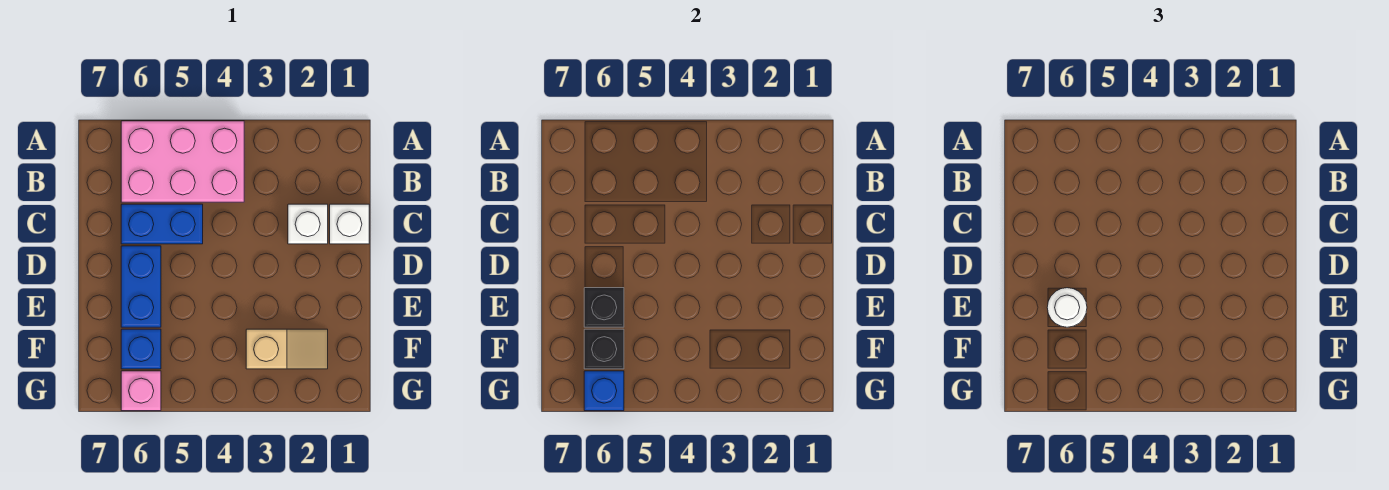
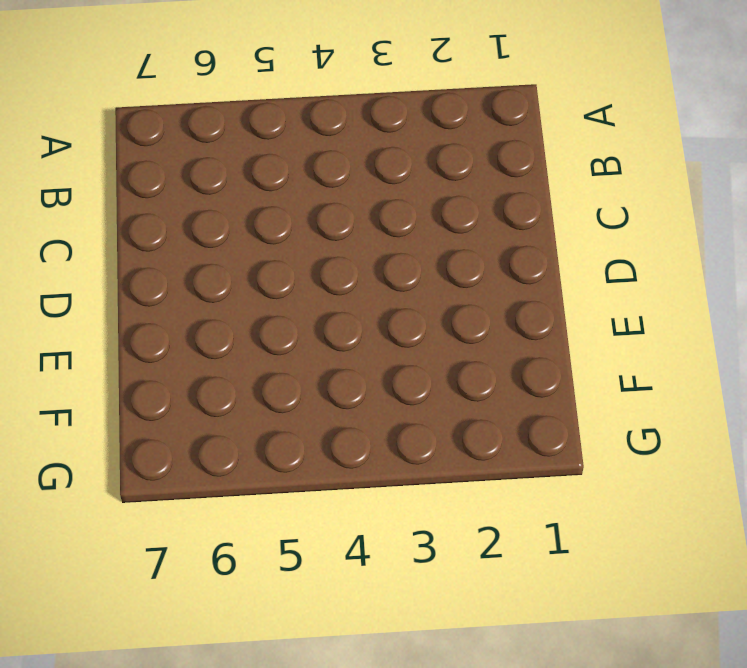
none -> pink brick A4:B6 level 1
none -> white brick C1 level 1
none -> white brick C2 level 1

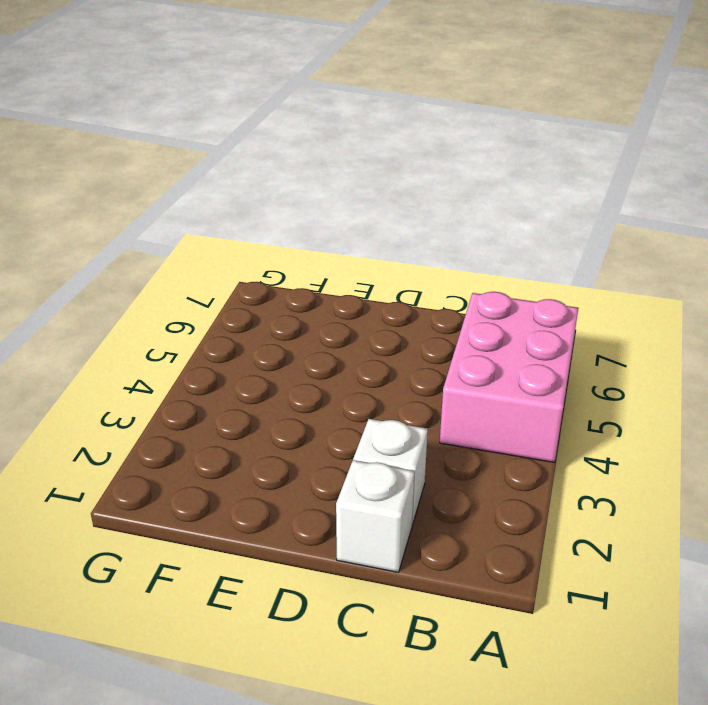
none -> blue brick C5:C6 level 1
none -> blue brick D6:E6 level 1
none -> tan slope F2:F3 level 1 top 3

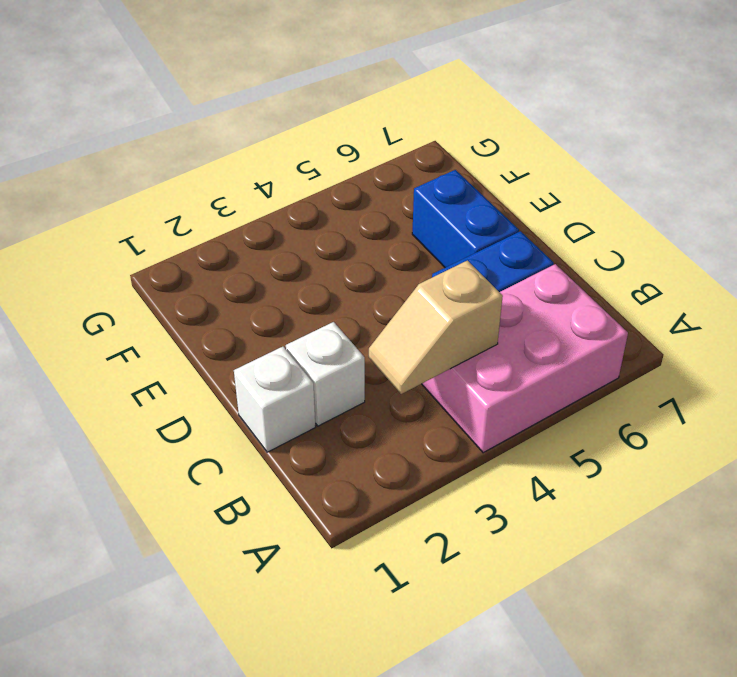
tan slope B3:B4 level 2 top 4 -> tan slope F2:F3 level 1 top 3
none -> blue brick F6 level 1
none -> pink brick G6 level 1
none -> black brick E6 level 2

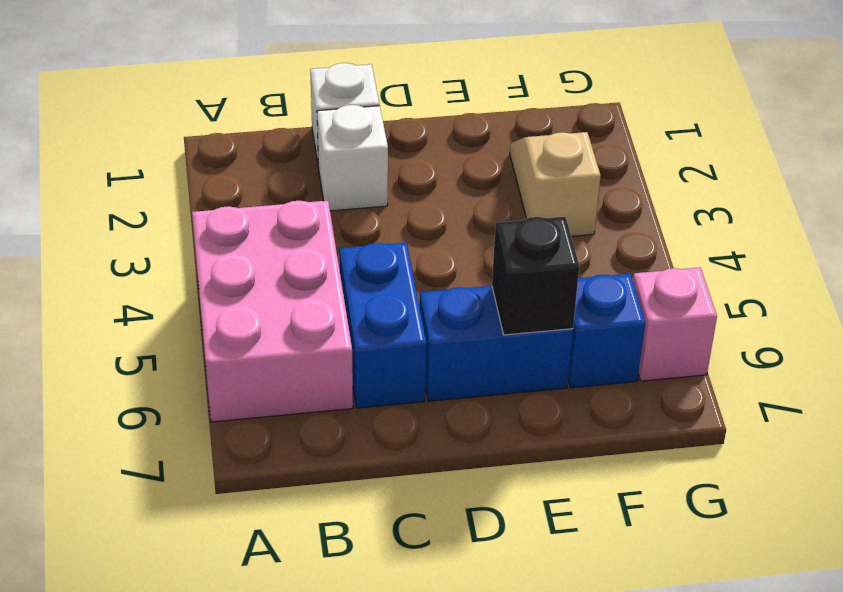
none -> black brick F6 level 2
none -> blue brick G6 level 2
none -> white round brick E6 level 3

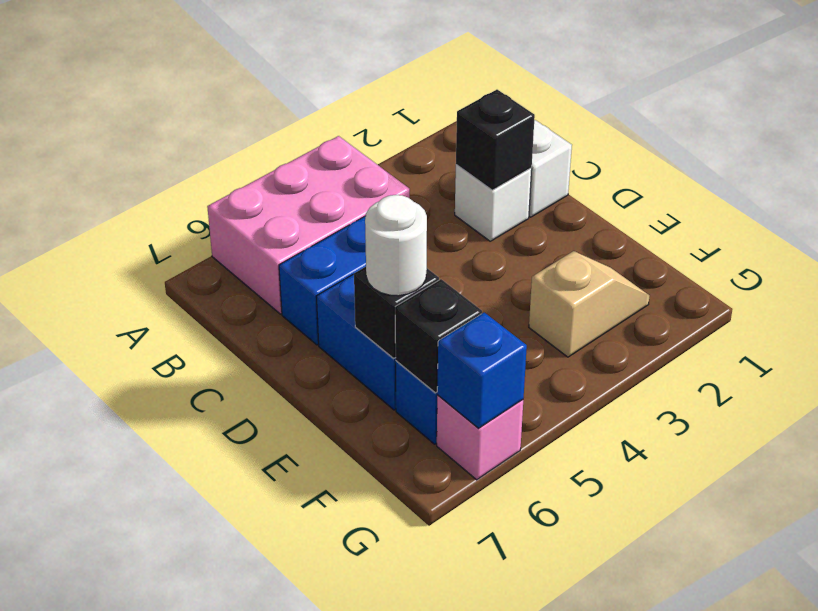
black brick C2 level 2 -> none

